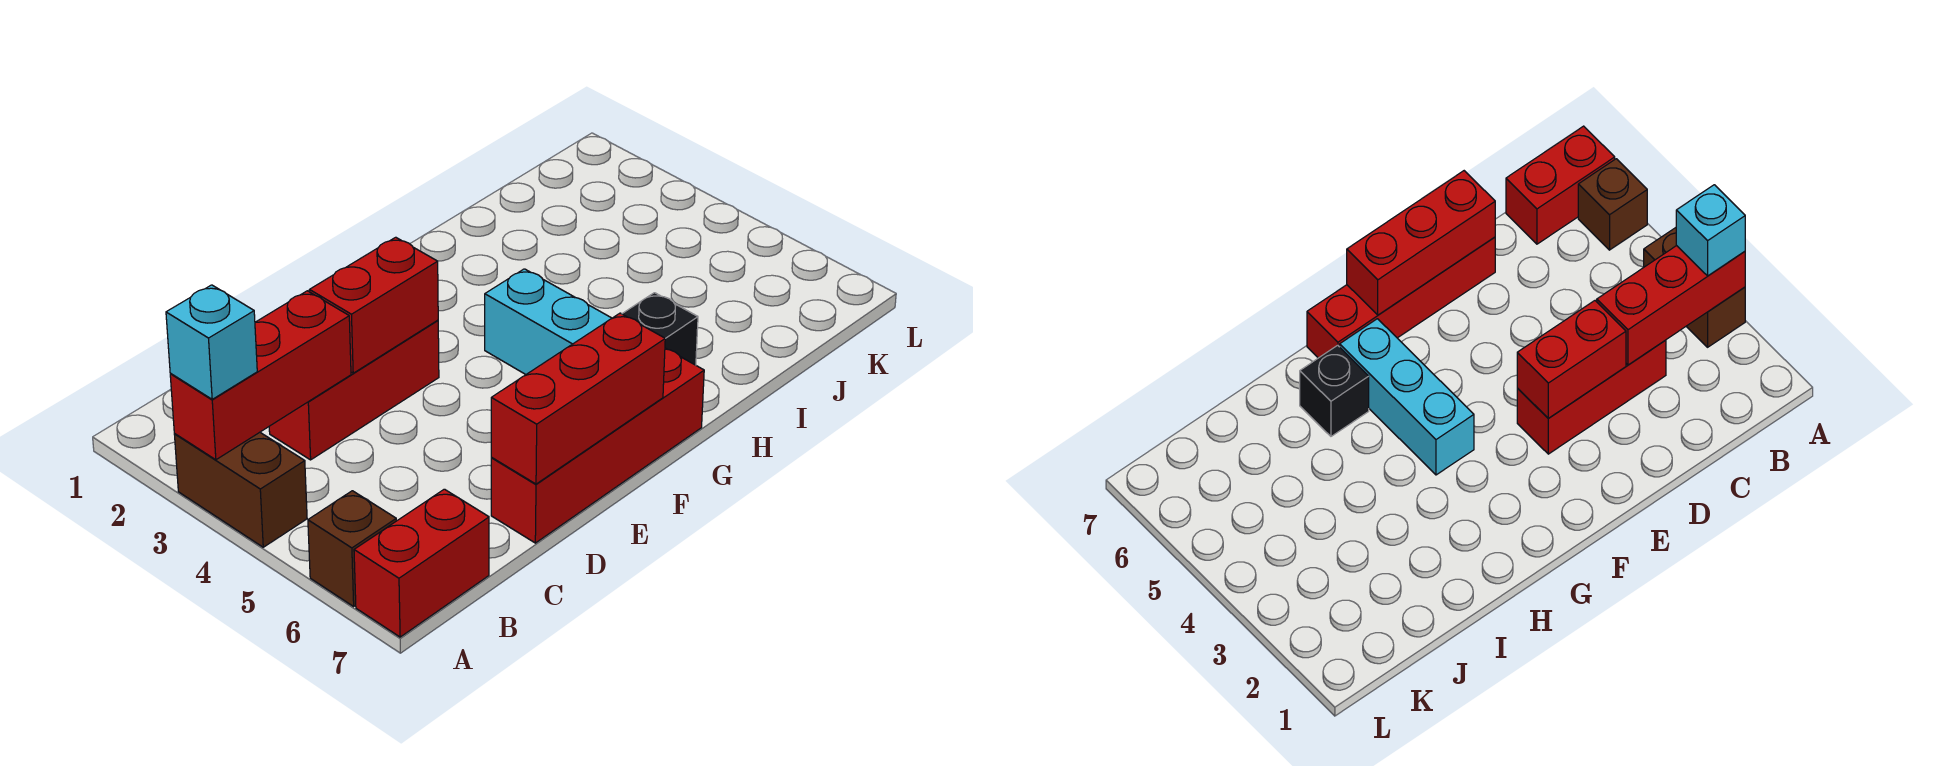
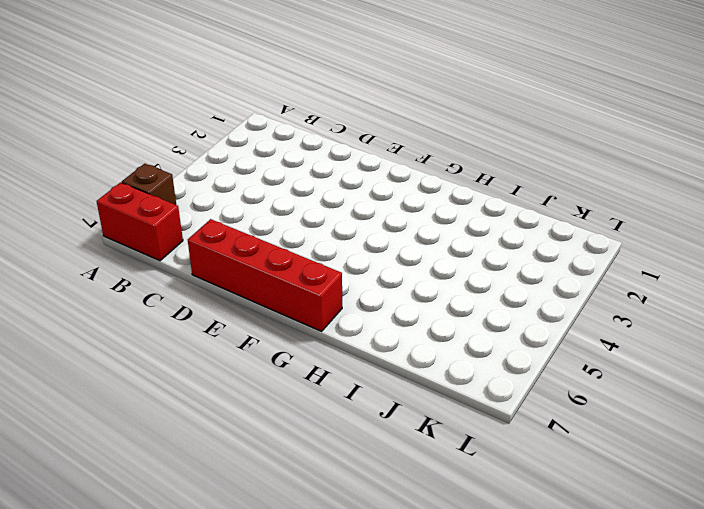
none -> brown brick A3:A4 level 1
none -> red brick C3:E3 level 1

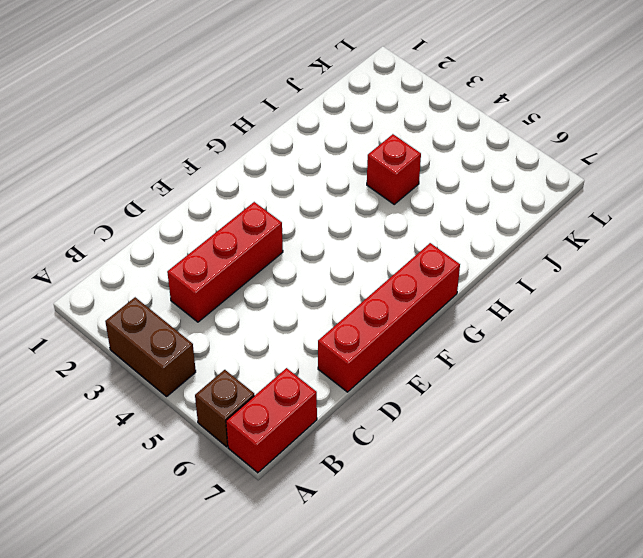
red brick I4 level 1 -> none
none -> cyan brick G4:G6 level 1
none -> black brick H6 level 1

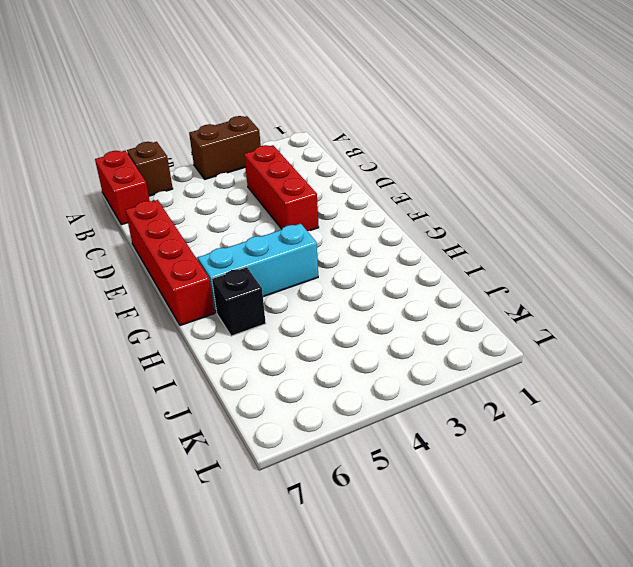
none -> red brick A3:C3 level 2
none -> red brick D3:E3 level 2

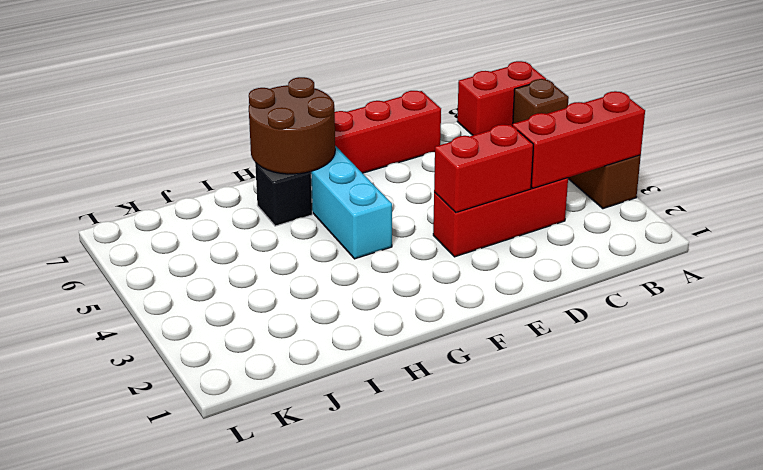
brown round brick G6:H7 level 2 -> none
none -> red brick D7:F7 level 2
none -> cyan brick A3 level 3

